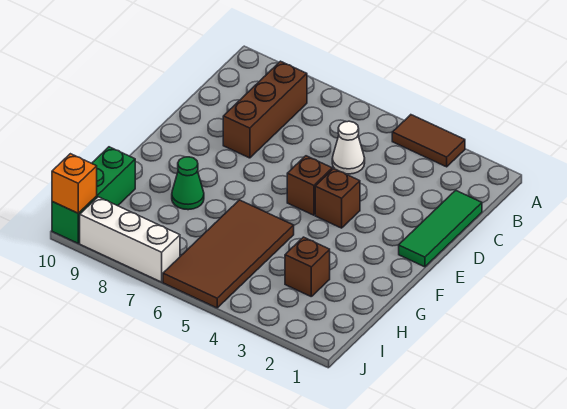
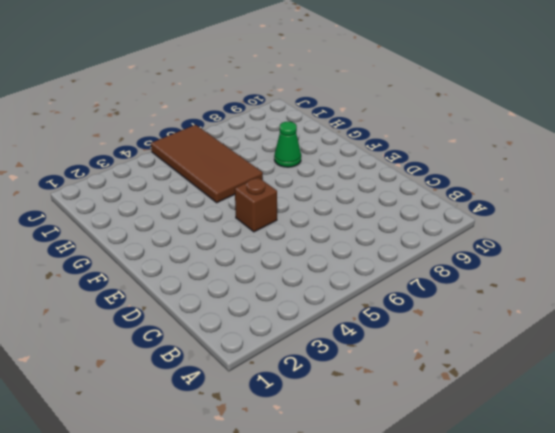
none -> brown tile A3:A4 level 1
none -> brown brick B8:D8 level 1
none -> green tile C1:E1 level 1

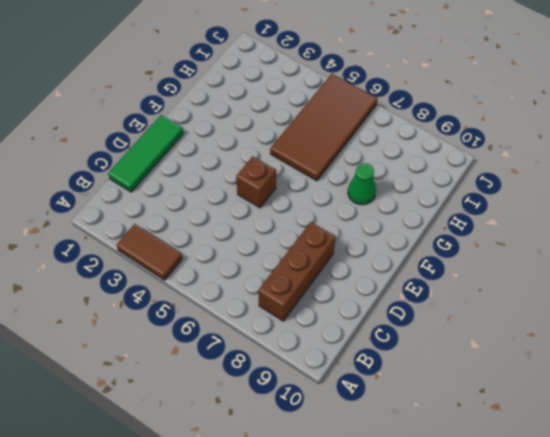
none -> white cone C5 level 1
none -> brown brick E4 level 1
none -> brown brick H3 level 1

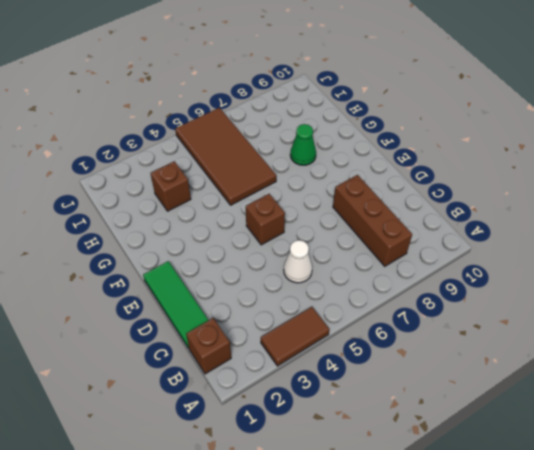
brown brick B1 level 1 -> brown brick E4 level 1
none -> green brick H10:J10 level 1
none -> white brick J7:J9 level 1
none -> orange brick J10 level 2

